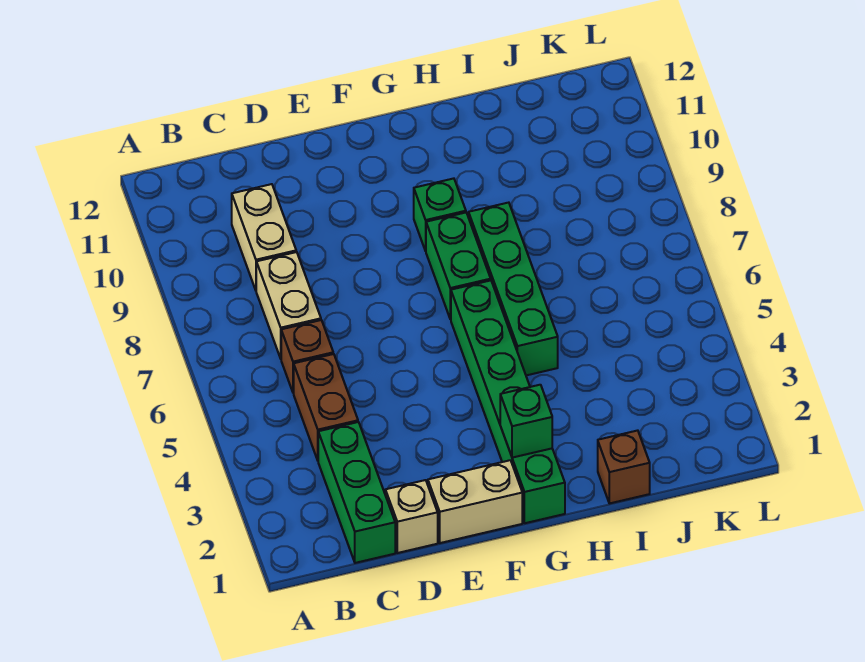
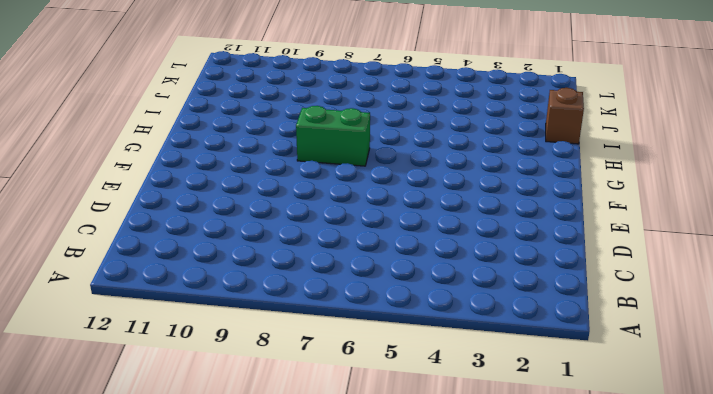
none -> green brick C1:C3 level 1
none -> brown brick C4:C5 level 1
none -> brown brick C6 level 1

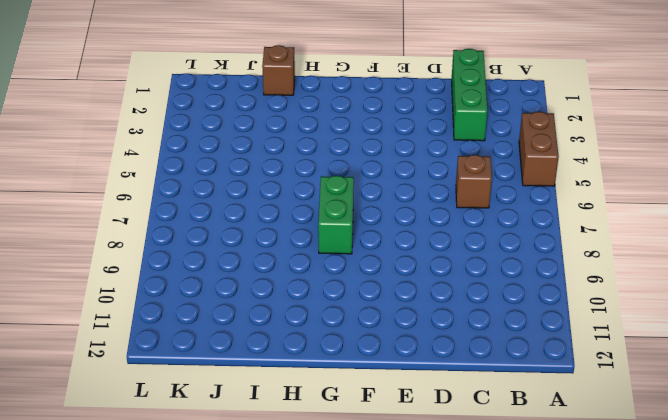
brown brick A4:A5 level 1 -> brown brick C4:C5 level 1
none -> tan brick C7:C8 level 1
none -> tan brick C9:C10 level 1
none -> tan brick D1 level 1

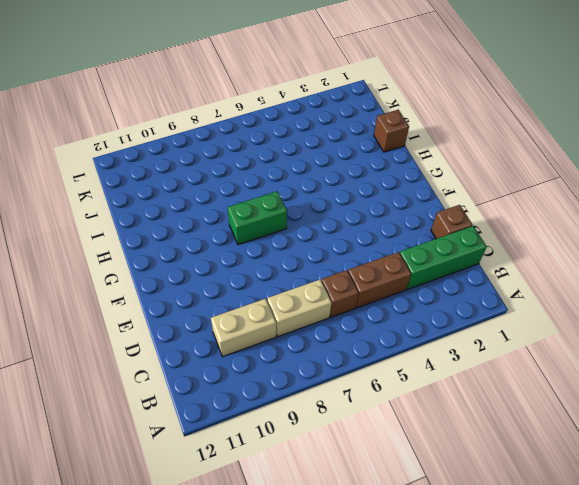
brown brick D1 level 1 -> tan brick D1 level 1
none -> tan brick E1:F1 level 1
none -> green brick G1:G6 level 1
none -> green brick G9 level 1

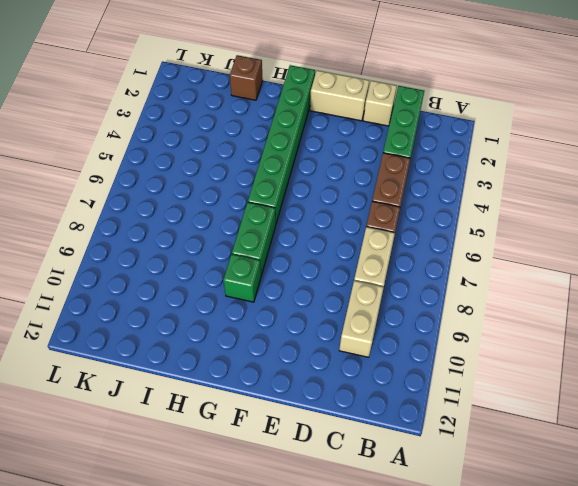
none -> green brick H5:H8 level 1
none -> green brick G2 level 2

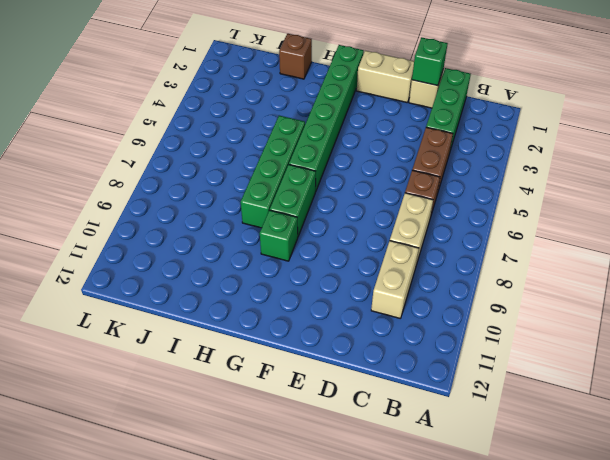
green brick D1 level 2 -> green brick G2 level 2

